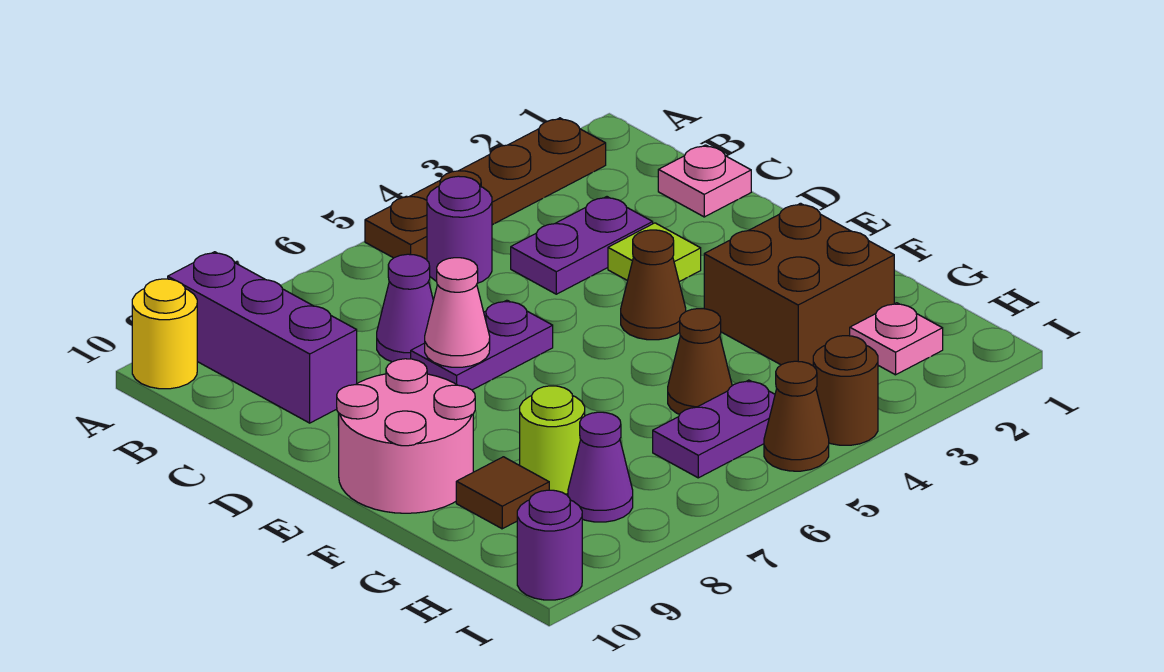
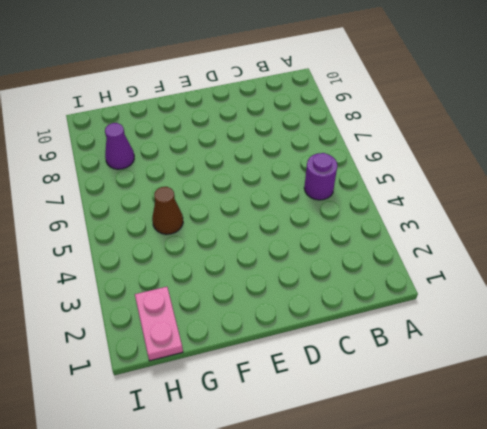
pink plate H1:H2 level 1 -> pink plate H2 level 1
none -> brown plate A2:A5 level 1
none -> purple brick A9:C9 level 1
none -> yellow round brick A10 level 1

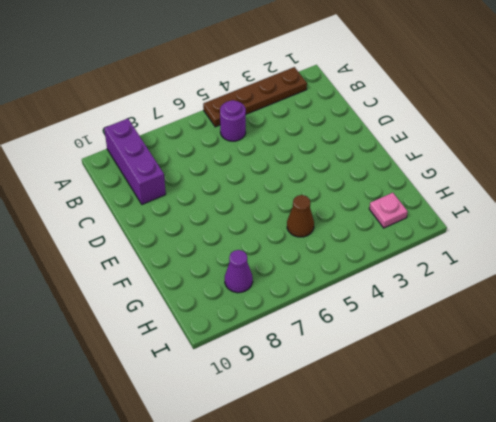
none -> yellow round brick A10 level 1
none -> pink plate C1 level 1
none -> purple plate C3:C4 level 1

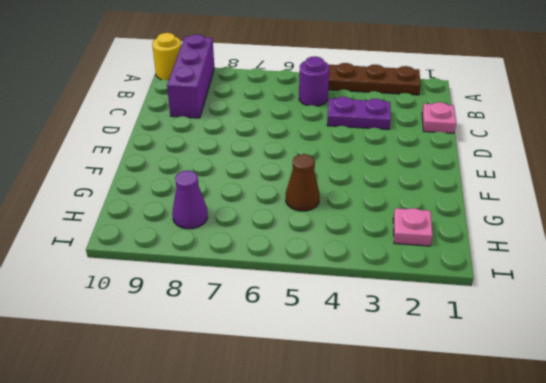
none -> purple cone C7 level 1
none -> lime tile D3 level 1
none -> purple plate D6:D7 level 1

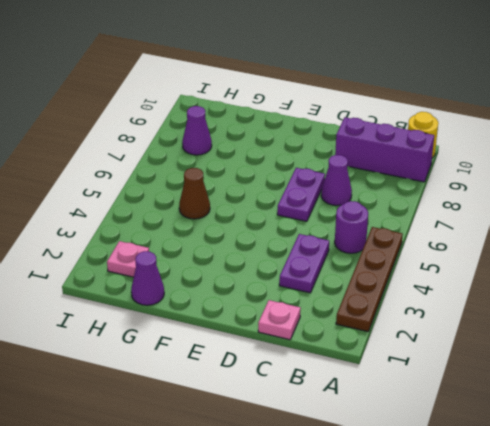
purple cone G1 level 1 -> none
none -> lime tile D3 level 1
none -> brown cone E4 level 1
none -> pink round brick E9:F10 level 1

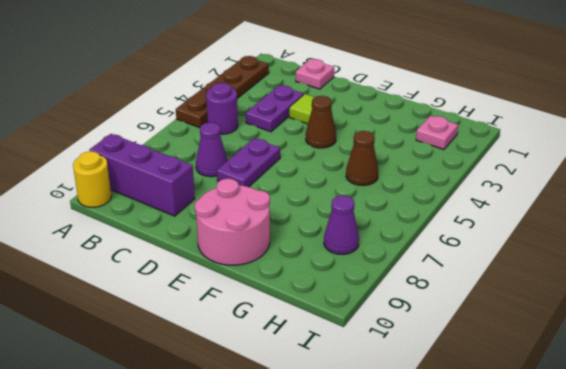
none -> brown brick F2:G3 level 1
none -> lime round brick G8 level 1
none -> brown tile G9 level 1

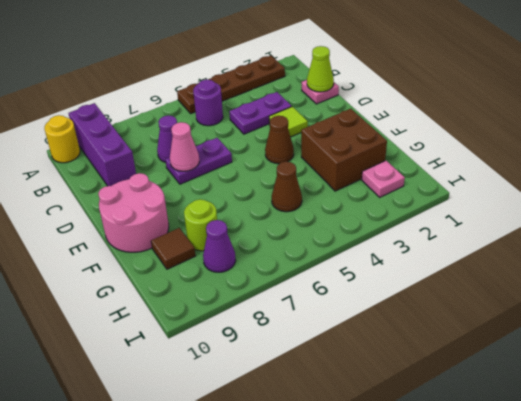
lime cone C1 level 2 -> none
none -> purple plate H5:H6 level 1
none -> brown round brick I4 level 1
none -> brown cone I5 level 1

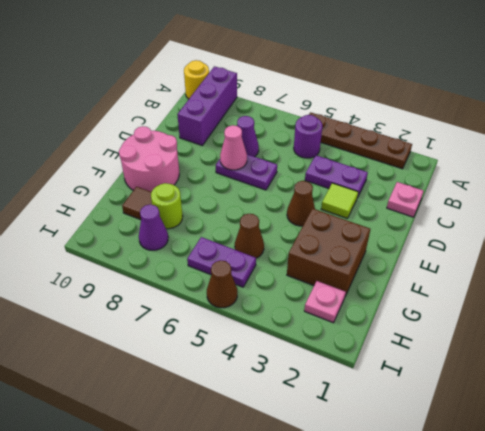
none -> brown round brick I4 level 1
none -> purple round brick I10 level 1

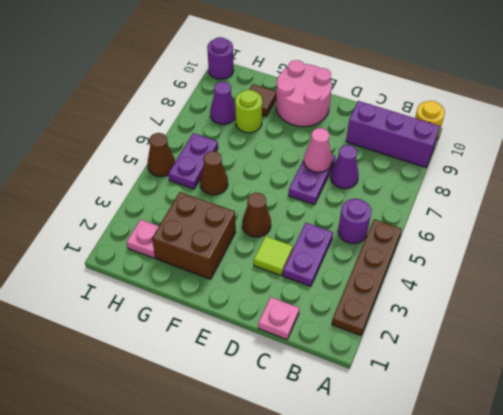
none -> brown round brick I4 level 1

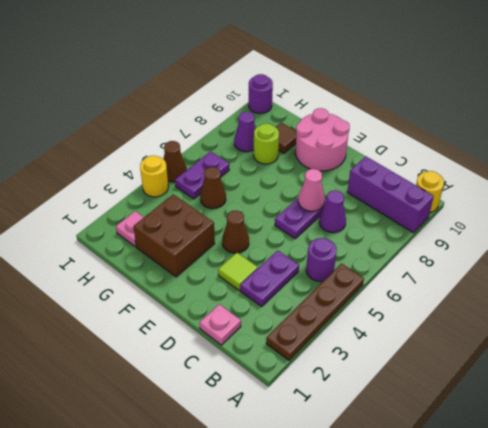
yellow round brick I4 level 1 -> brown round brick I4 level 1

